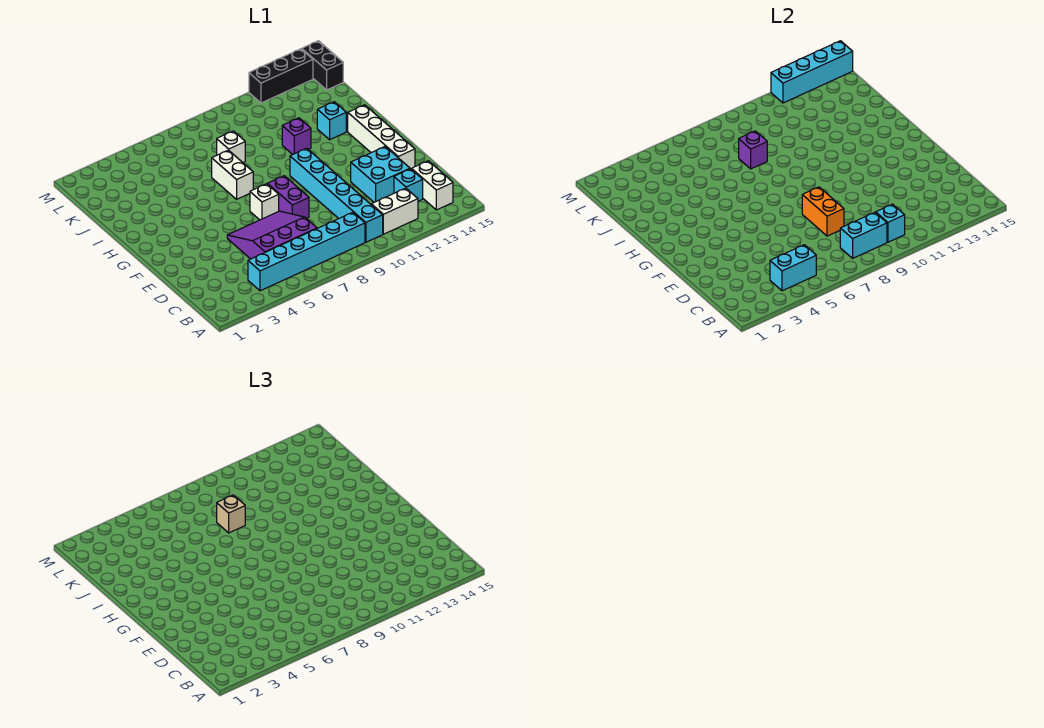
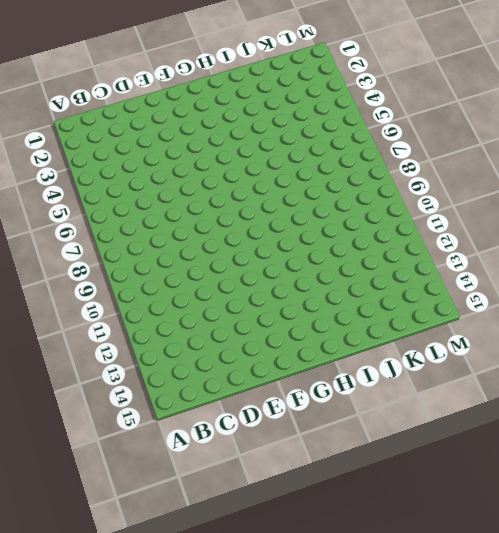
none -> cyan brick B4:B9 level 1
none -> cyan brick B10:G10 level 1
none -> white brick B11:B12 level 1

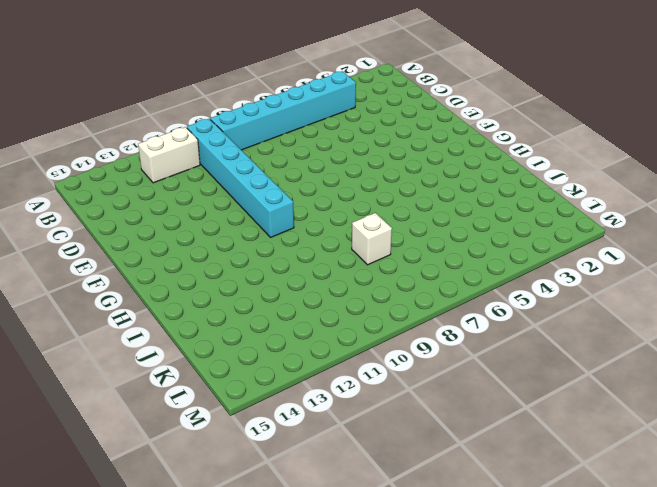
none -> white brick B14:C14 level 1
none -> purple slope C5:E7 level 1 top C
none -> cyan brick C13 level 1

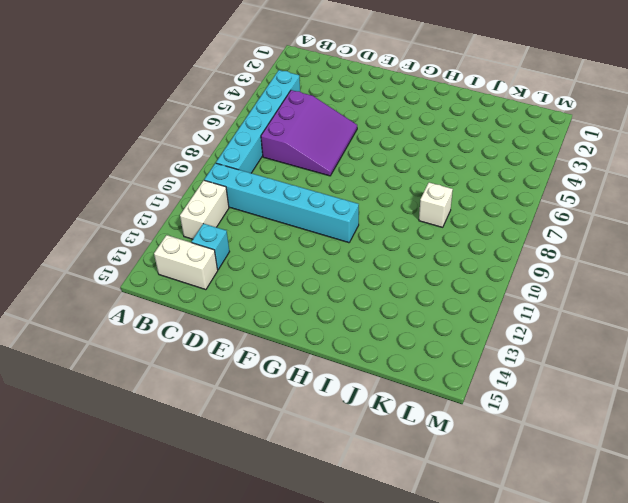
none -> cyan brick D12:E13 level 1
none -> purple brick E8:F8 level 1
none -> white brick E14:H14 level 1

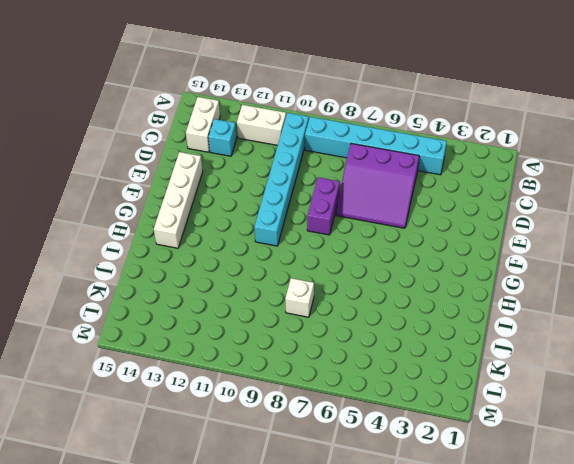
none -> cyan brick D12:E13 level 1
none -> white brick F7 level 1
none -> white brick H7:I7 level 1

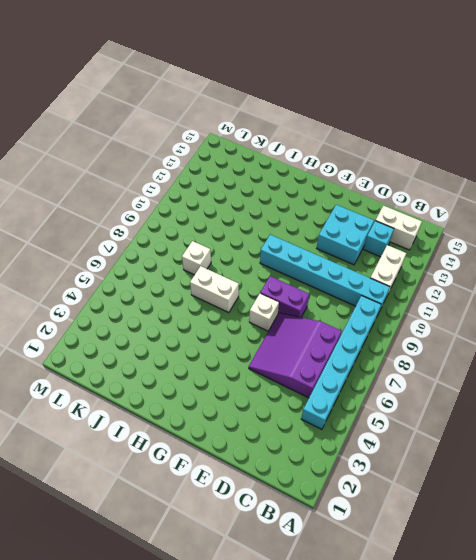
none -> white brick E14:H14 level 1
none -> purple brick I11 level 1
none -> cyan brick I13 level 1

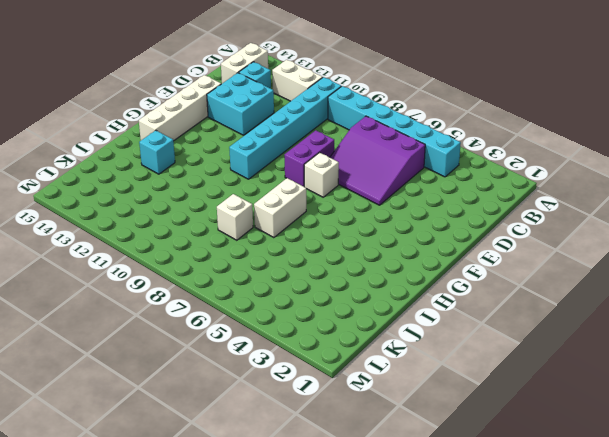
none -> purple brick I11 level 1
none -> black brick L15:M15 level 1
none -> black brick M12:M14 level 1

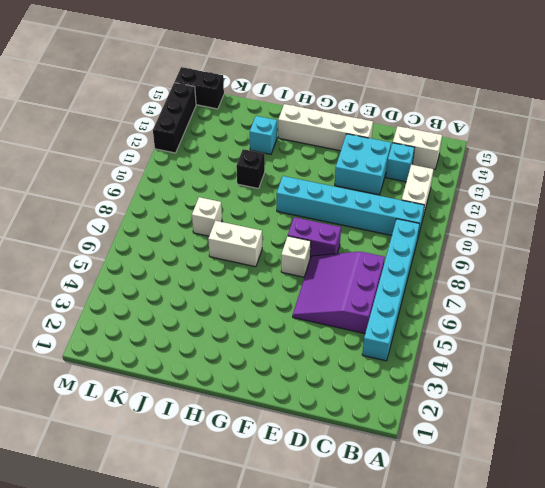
black brick I11 level 1 -> purple brick I11 level 1
none -> cyan brick B4:B5 level 2
none -> cyan brick B8:B9 level 2
none -> cyan brick B10 level 2

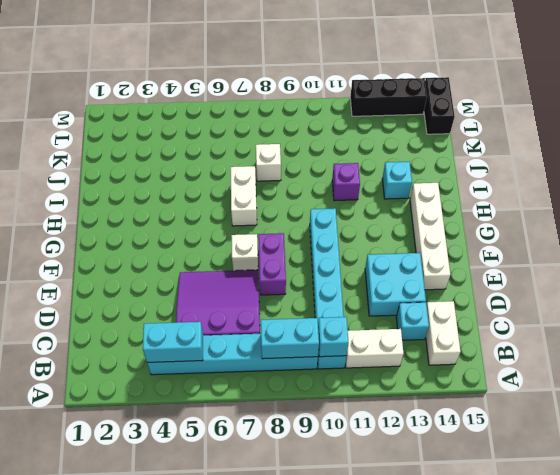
none -> orange brick D8:E8 level 2
none -> purple brick J8 level 2
none -> cyan brick M12:M15 level 2

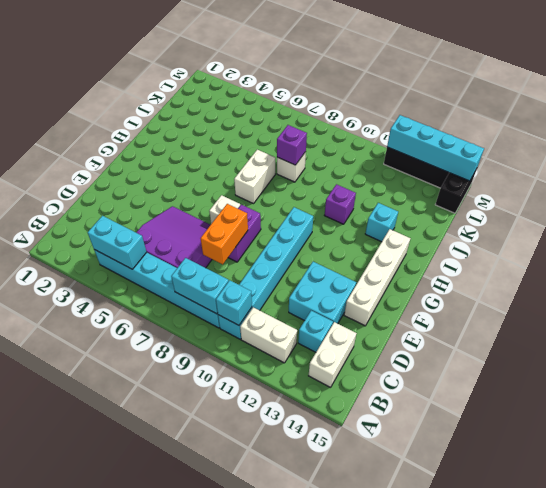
none -> tan brick J8 level 3

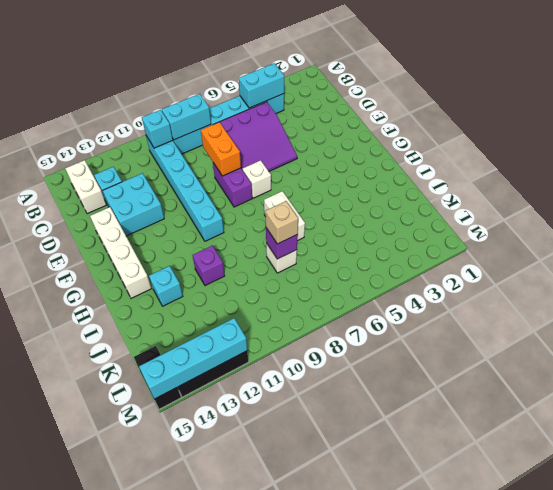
none -> white brick B11:B12 level 1

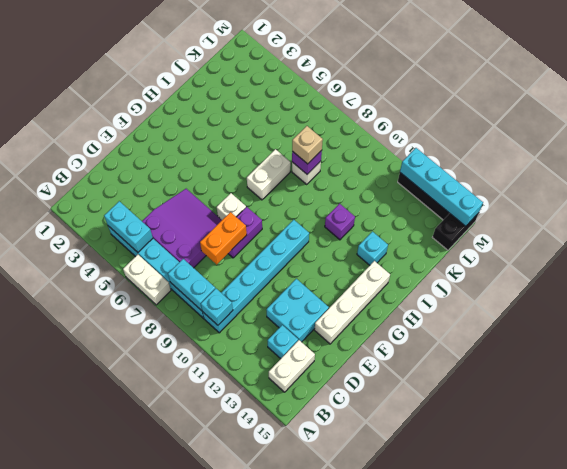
white brick A6:A7 level 1 -> white brick B11:B12 level 1

